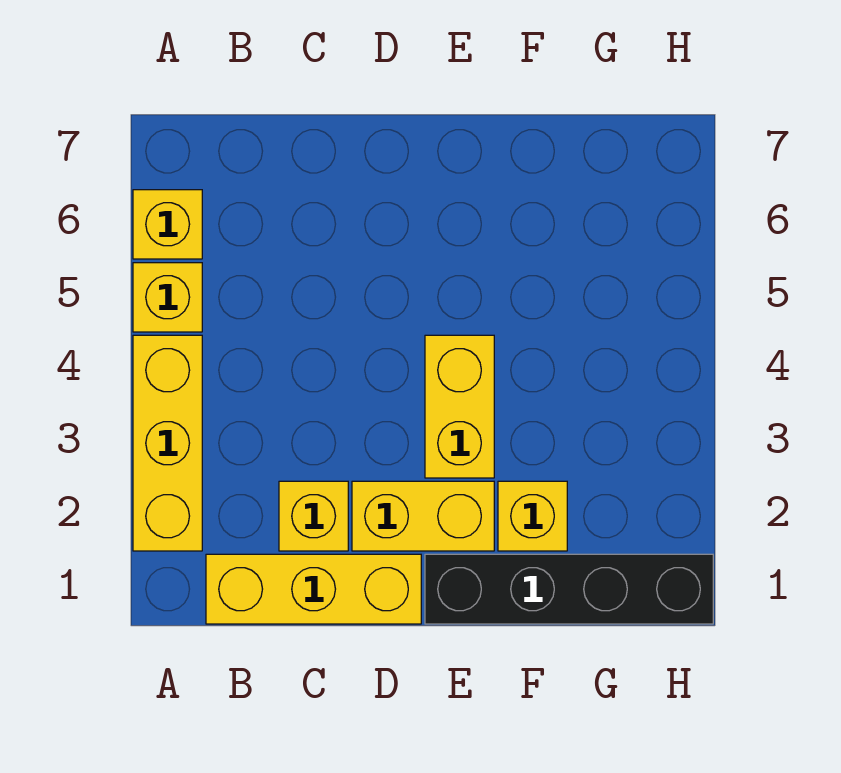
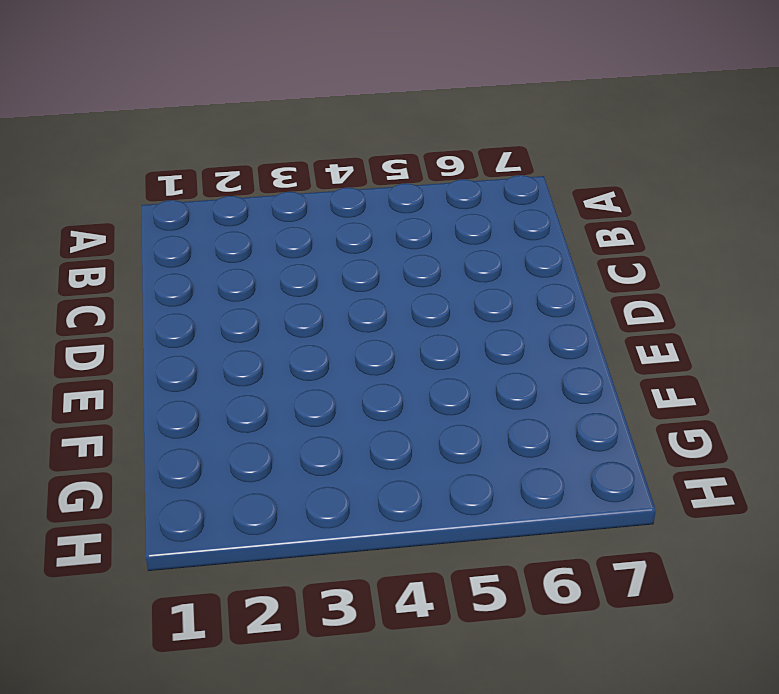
none -> yellow brick A2:A4 level 1
none -> yellow brick A5 level 1

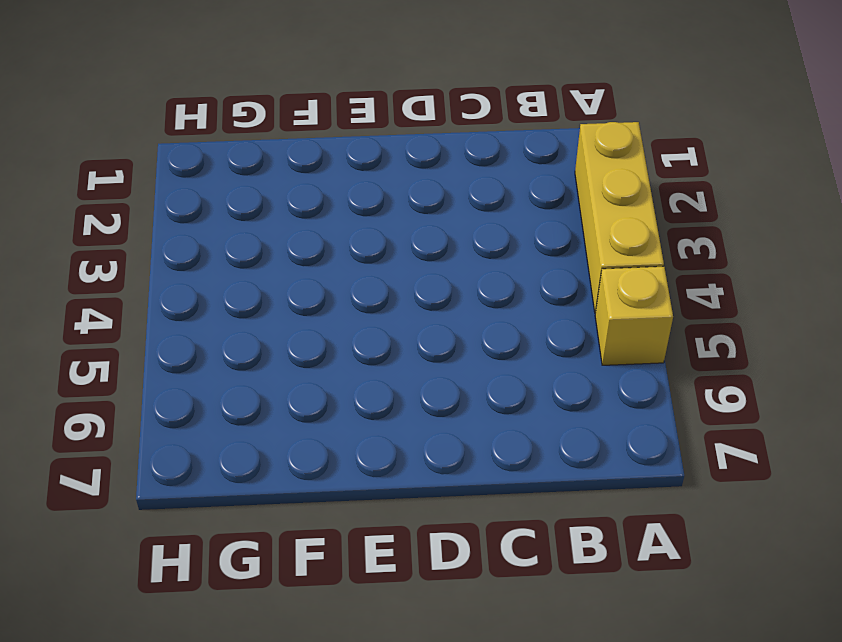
none -> yellow brick A6 level 1
none -> yellow brick B1:D1 level 1

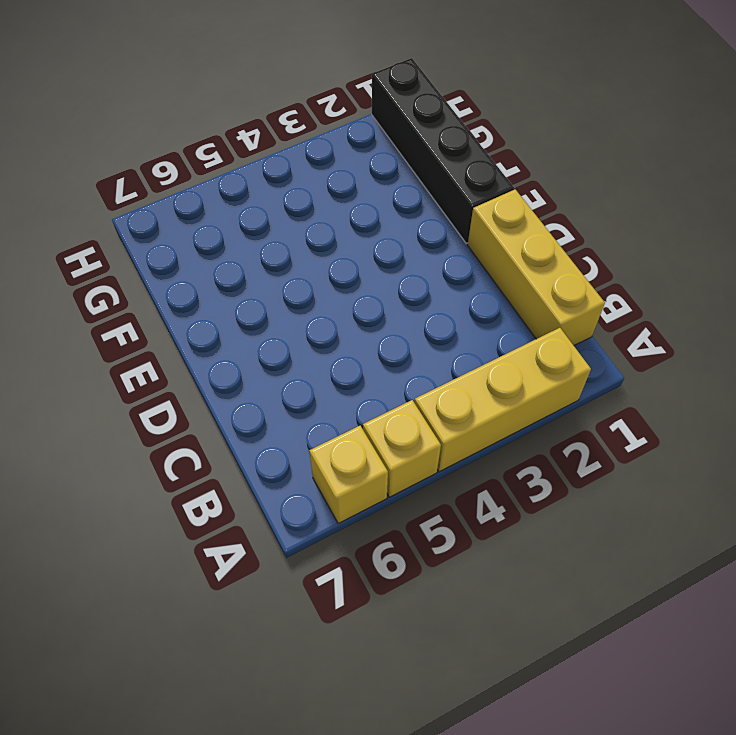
none -> yellow brick C2 level 1
none -> yellow brick D2:E2 level 1

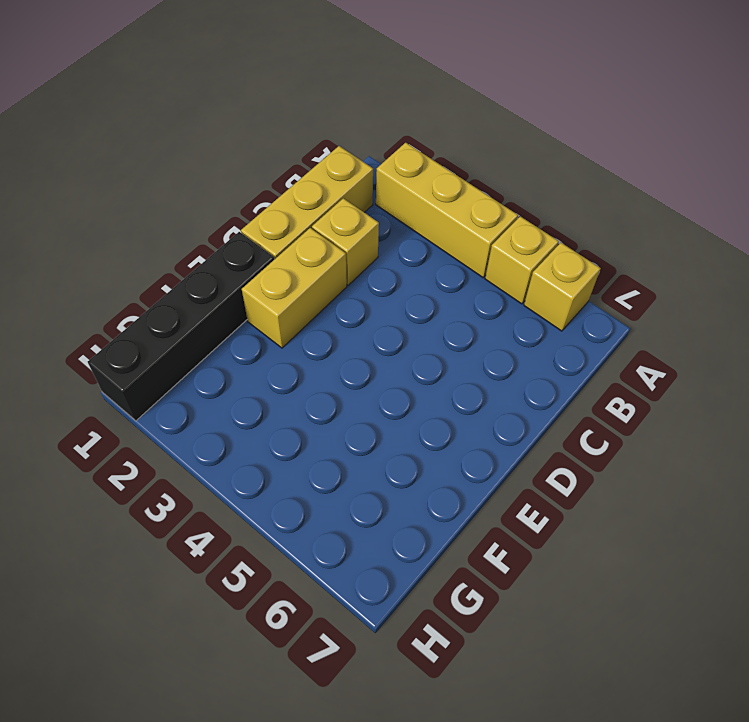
none -> yellow brick E3:E4 level 1
none -> yellow brick F2 level 1

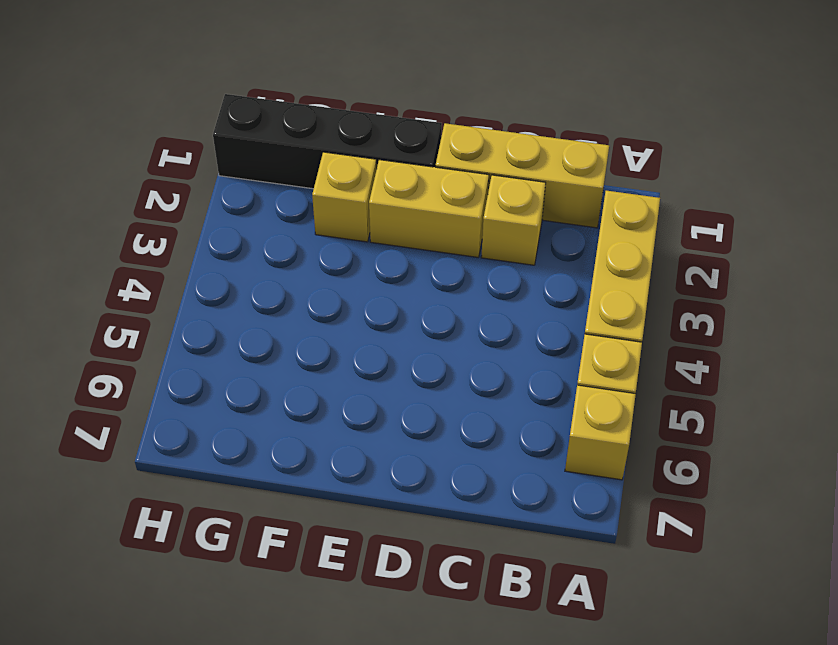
none -> yellow brick E3:E4 level 1

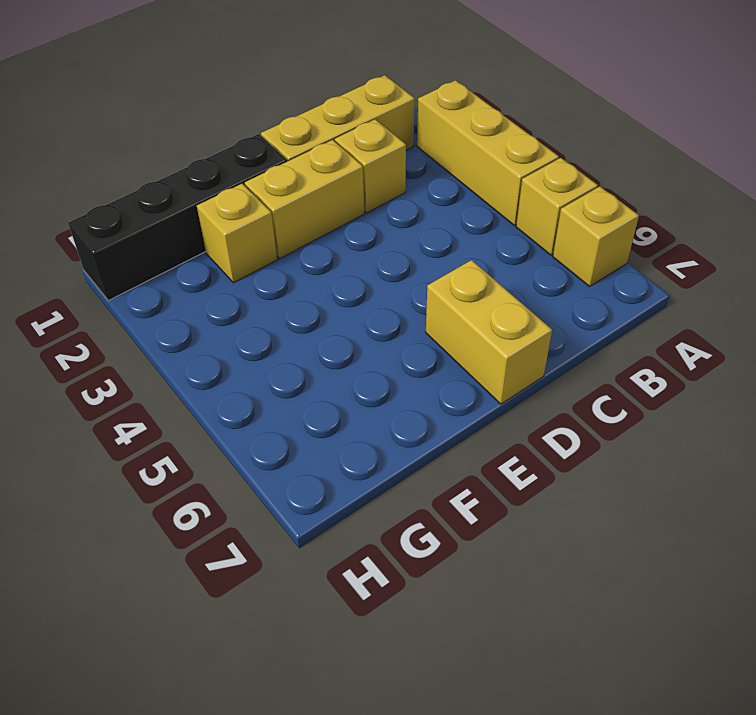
yellow brick D6:D7 level 1 -> yellow brick E3:E4 level 1

